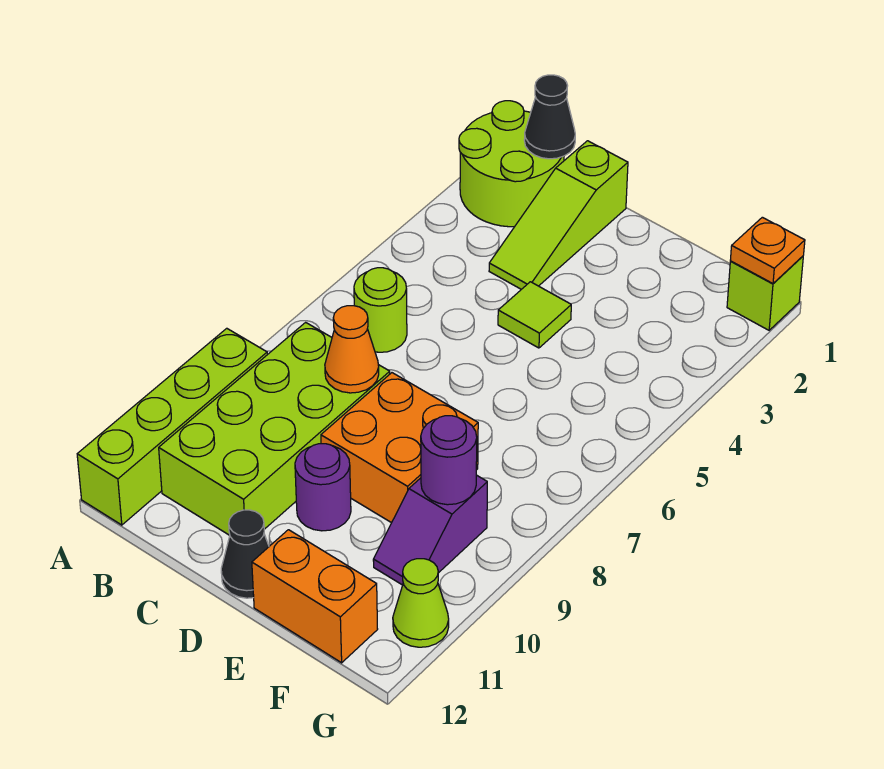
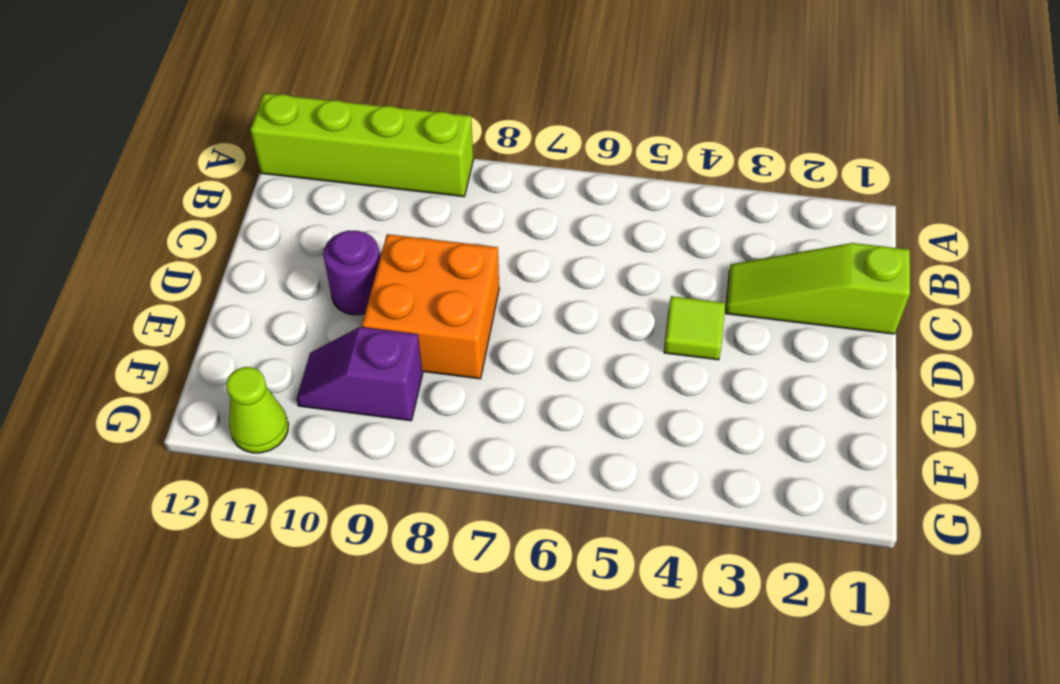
none -> lime round brick A1:B2 level 1
none -> lime round brick B6 level 1
none -> lime brick B8:C11 level 1

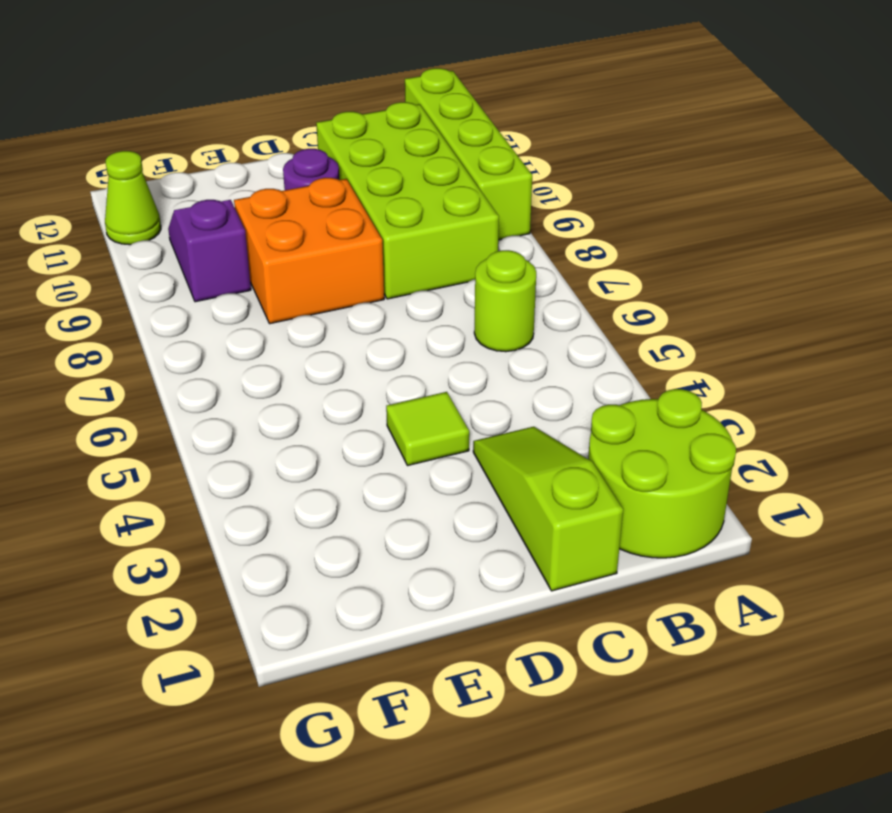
none -> black cone D12 level 1
none -> orange brick E12:F12 level 1
none -> lime brick G1 level 1

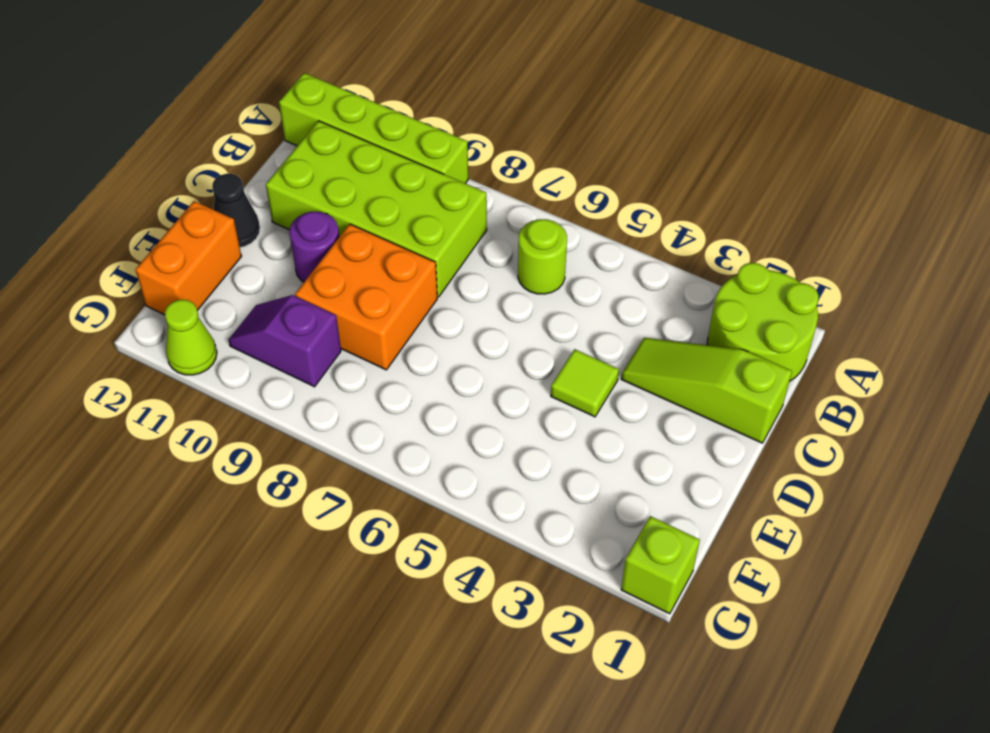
none -> black cone B1 level 2
none -> orange cone C8 level 2
none -> purple round brick F9 level 2

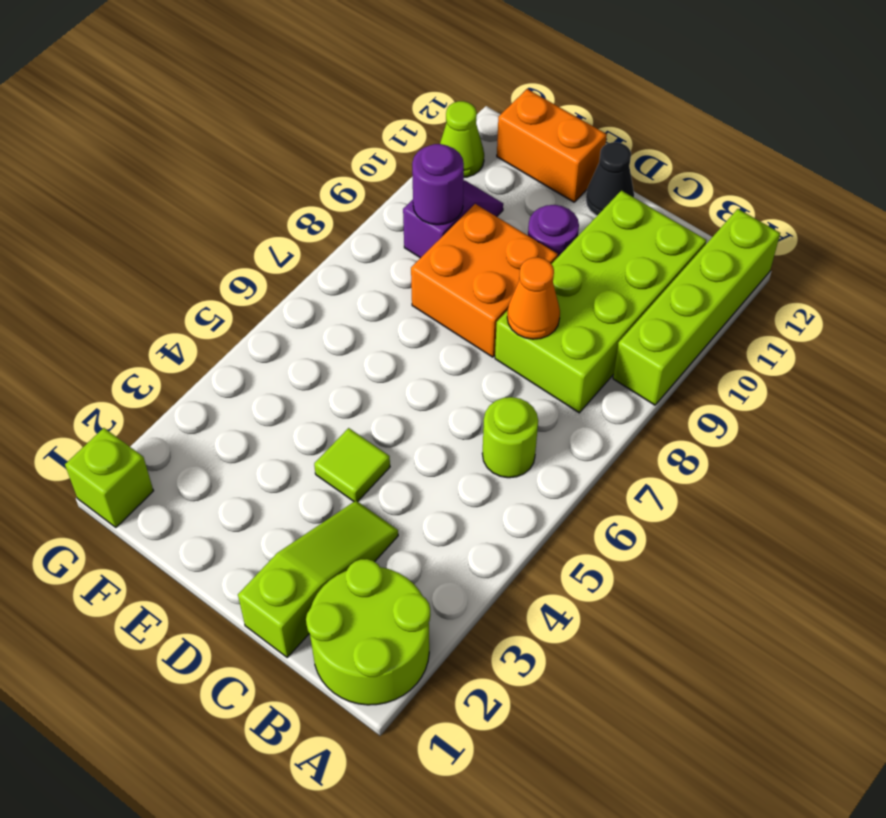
none -> black cone B1 level 2
none -> orange plate G1 level 2

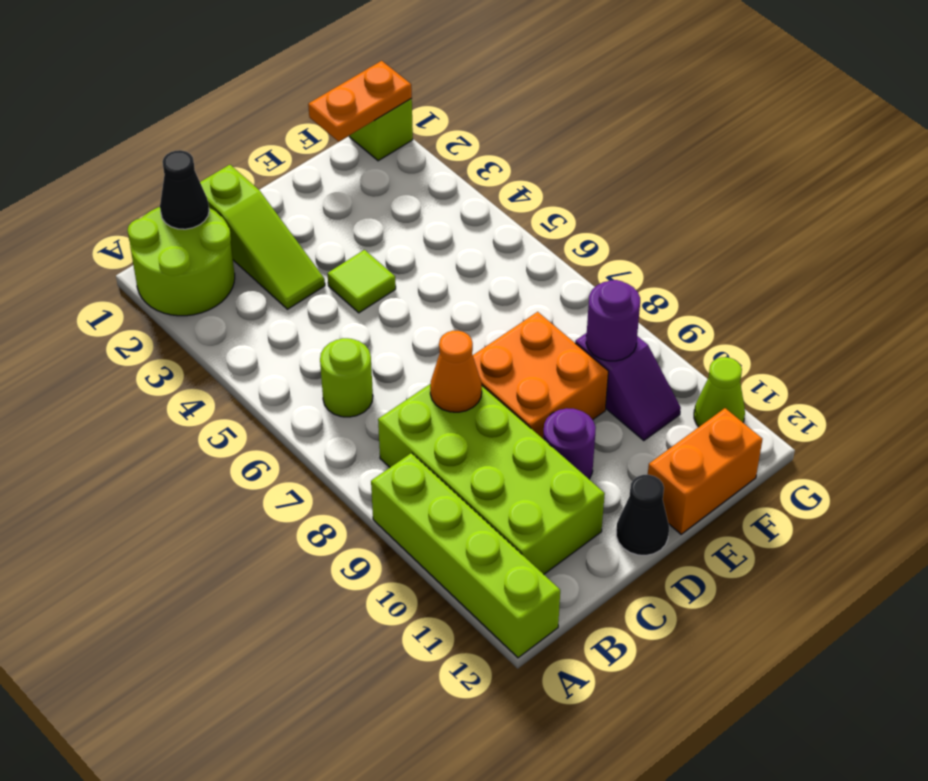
orange plate F1:G1 level 2 -> orange plate G1 level 2

